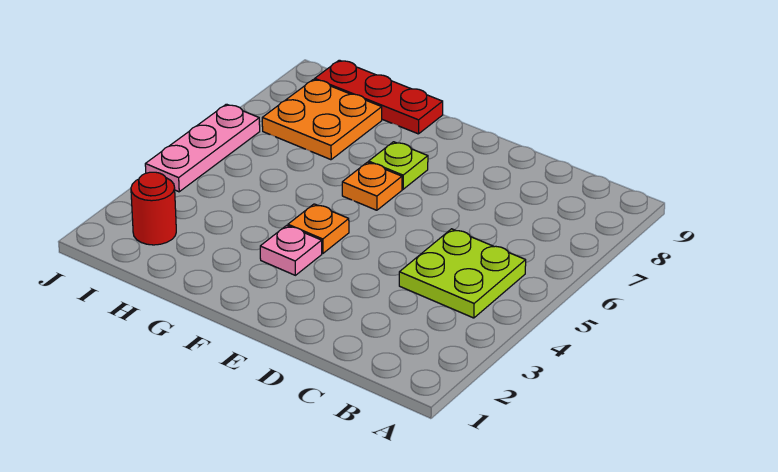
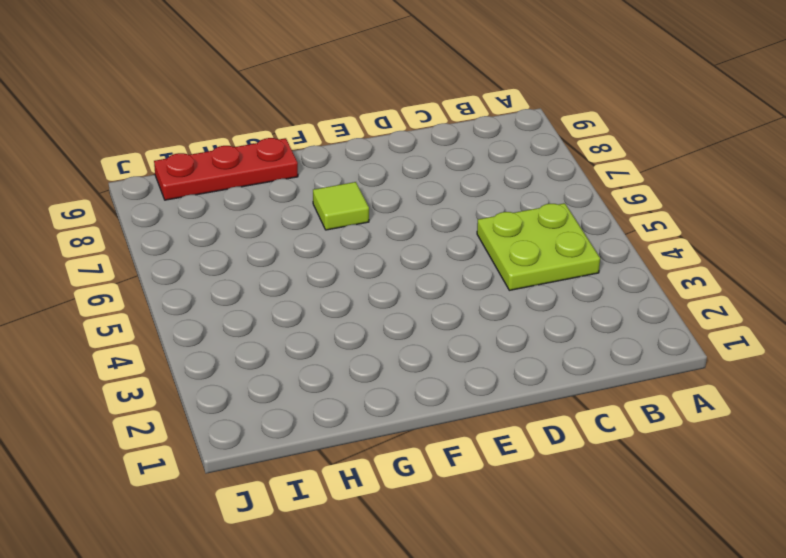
lime tile F7 level 1 -> lime plate F7 level 1
none -> pink plate F3 level 1
none -> orange plate F4 level 1

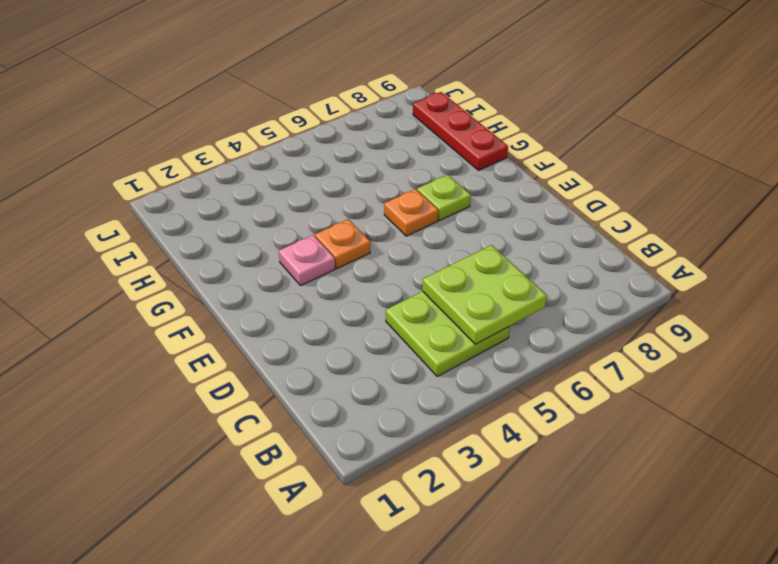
lime plate B5:C6 level 2 -> none
none -> orange plate H7:I8 level 1
none -> red round brick I2 level 1

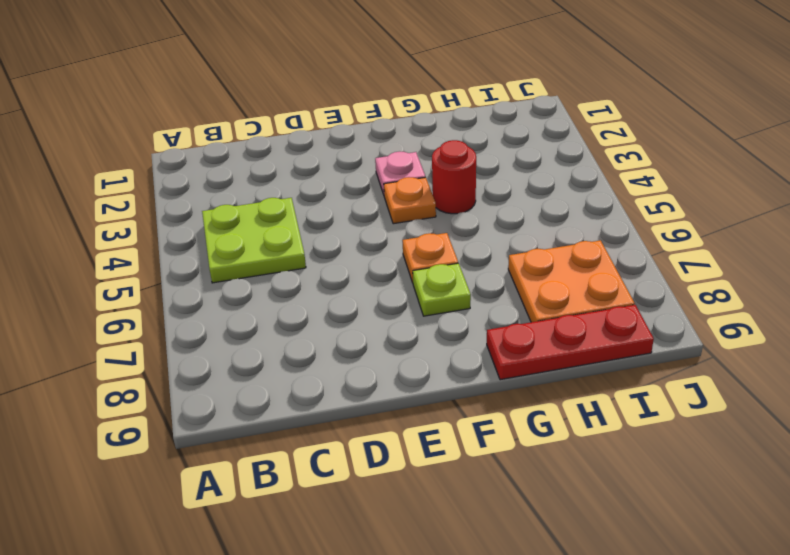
red round brick G4 level 1 -> red round brick I2 level 1
none -> pink plate J4:J6 level 1

